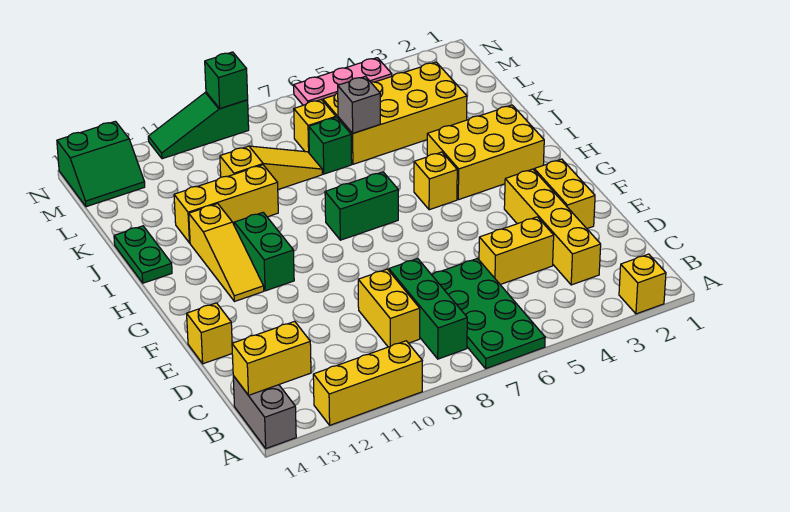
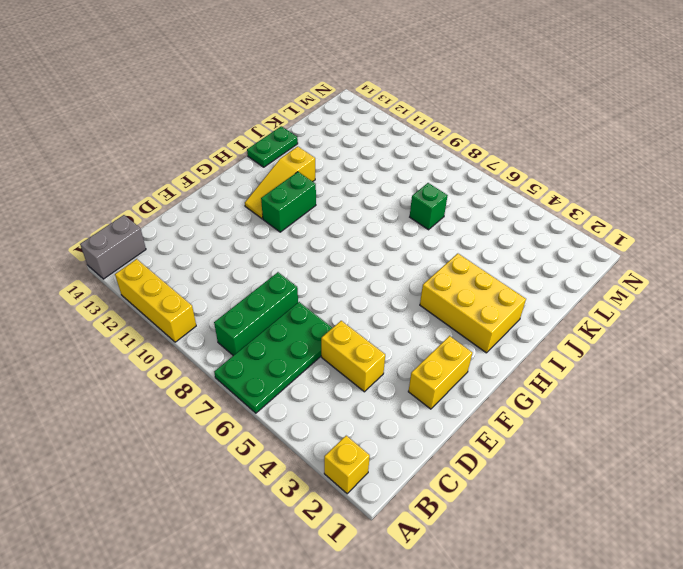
none -> yellow brick C3:F3 level 1
none -> yellow brick C9:D9 level 1
none -> yellow brick E14 level 1

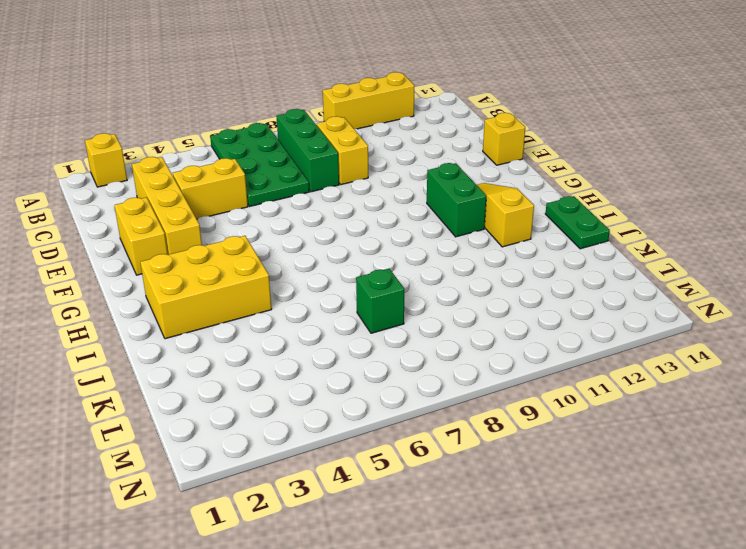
none -> grey brick A14:B14 level 1
none -> yellow brick H5 level 1
none -> green brick H7:H8 level 1

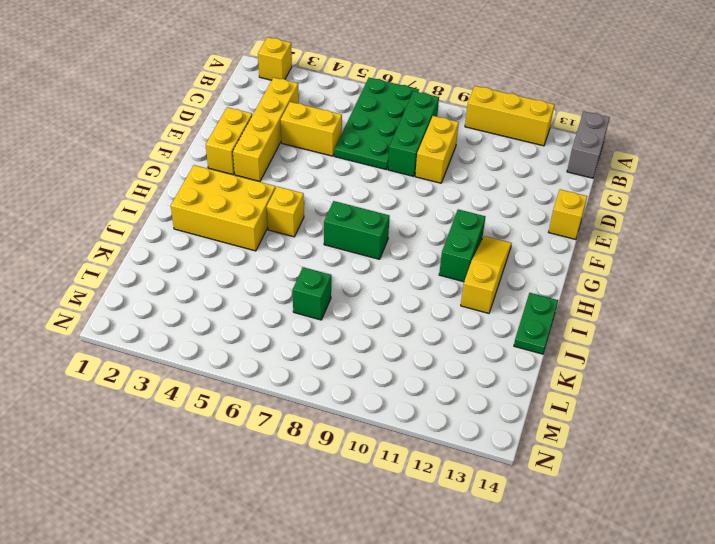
none -> yellow brick J10:J12 level 1
none -> yellow brick K3:L6 level 1
none -> yellow slope K8:K10 level 1 top 10

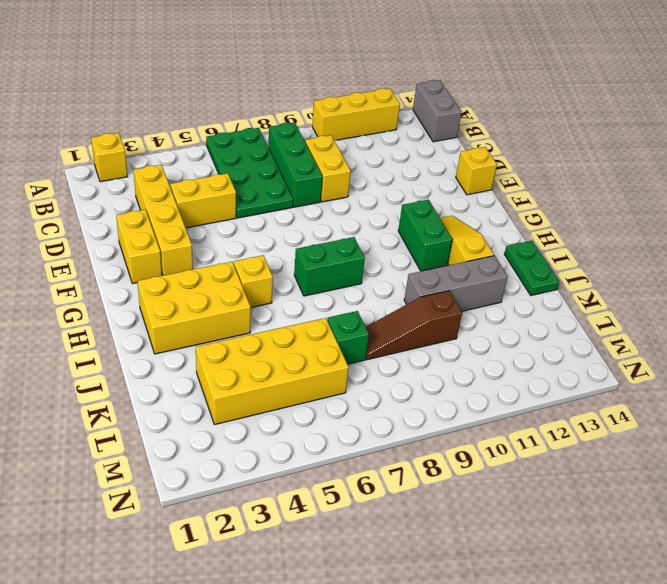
grey brick J10:J12 level 1 -> yellow brick J10:J12 level 1
brown slope K8:K10 level 1 top 10 -> yellow slope K8:K10 level 1 top 10
none -> yellow brick L7 level 1
none -> green slope M13:N14 level 1 top N
none -> pink plate N4:N6 level 1

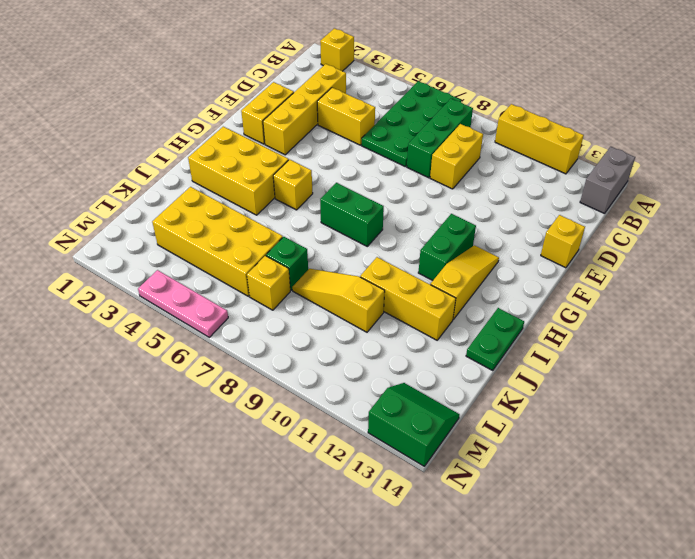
none -> green slope N9:N11 level 1 top 9
none -> yellow brick B13:B14 level 2
none -> grey brick K6 level 2

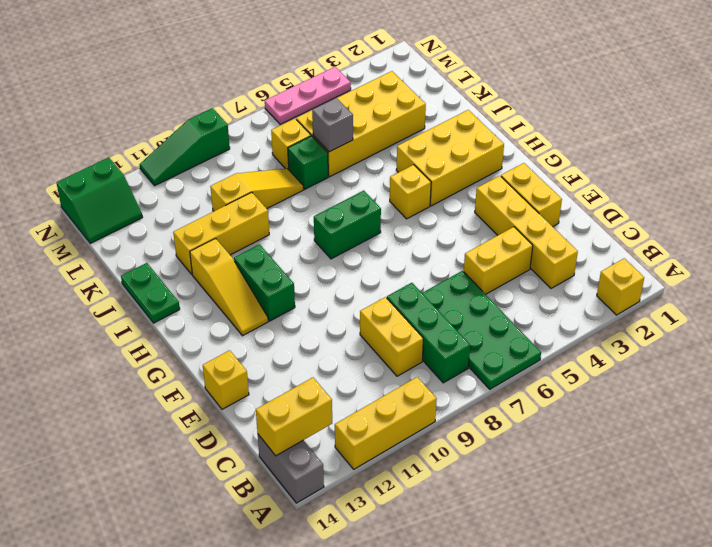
none -> green brick N9 level 2

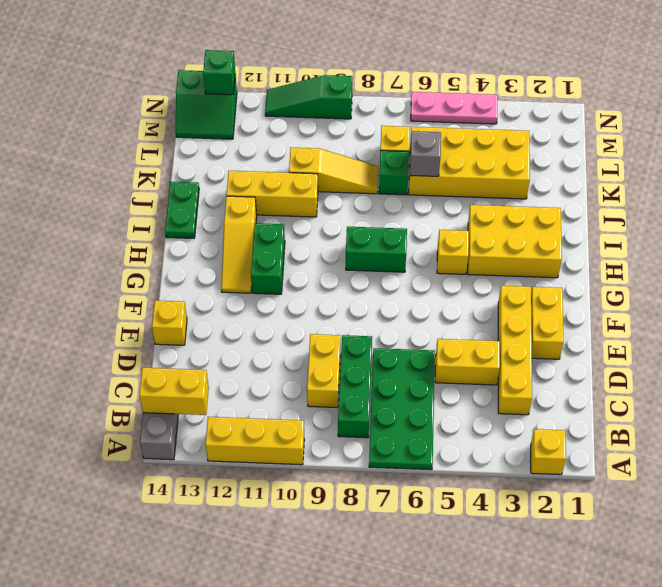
green brick N13 level 2 -> green brick N9 level 2

